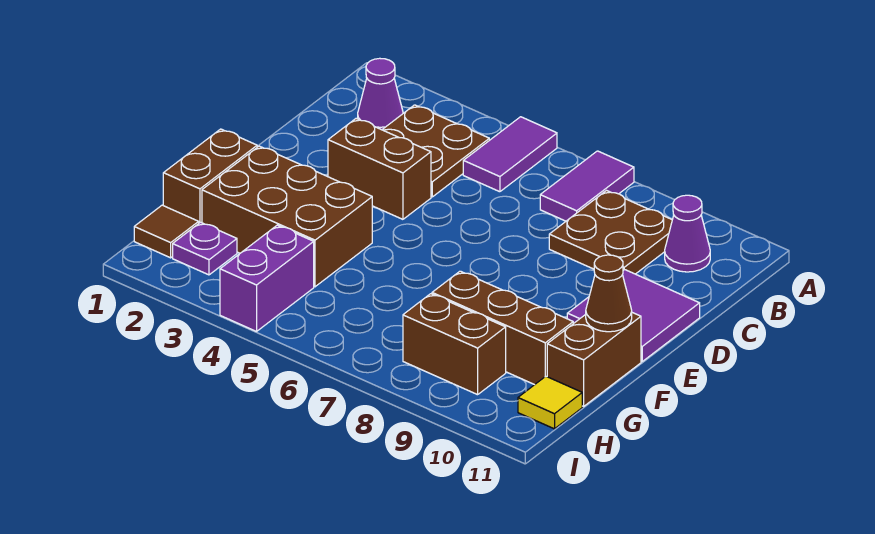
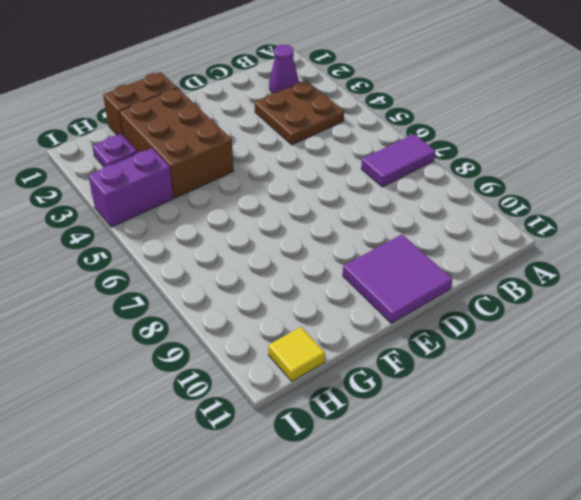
none -> purple tile A5:B5 level 1
none -> brown plate B8:C9 level 1
none -> purple cone B10 level 1

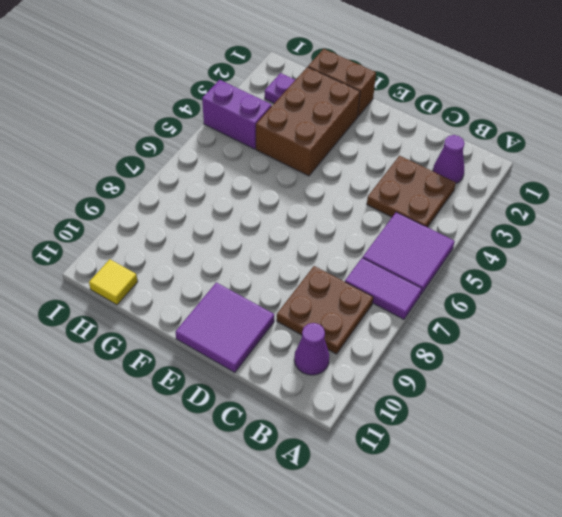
purple tile A5:B6 level 1 -> purple tile A5:B5 level 1
none -> brown brick D3:D4 level 1
none -> brown brick F11:G11 level 1
none -> brown brick G8:G10 level 1

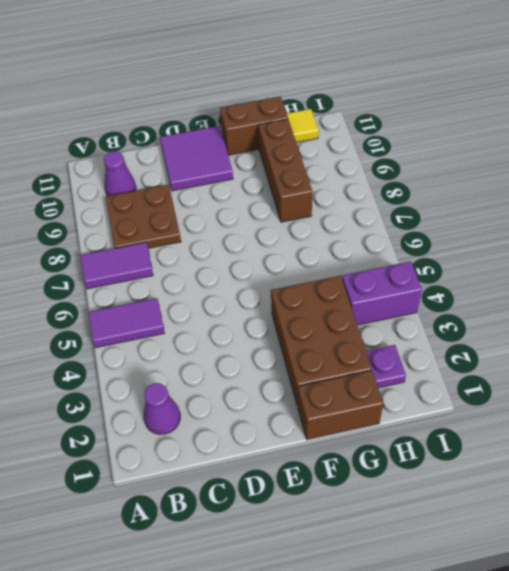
none -> brown plate B3:C4 level 1
none -> brown brick D3:D4 level 1
none -> brown tile H1 level 1

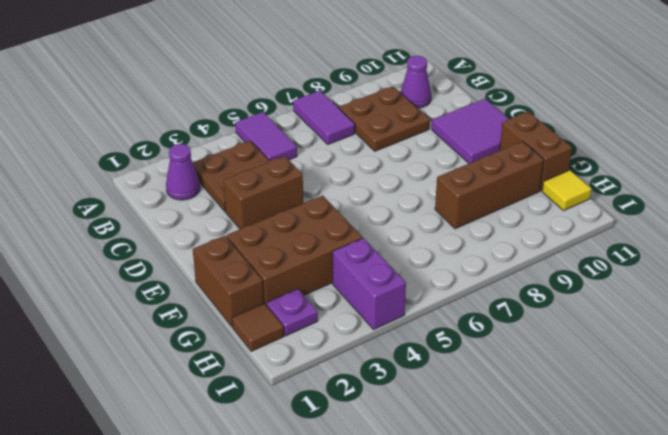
none -> brown brick H8:H9 level 1
none -> brown cone F11 level 2

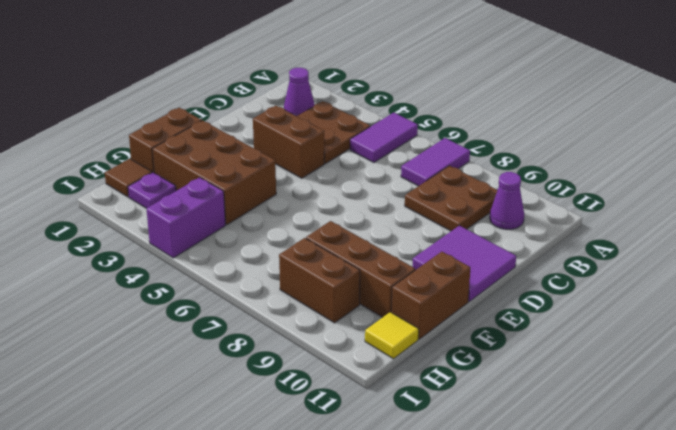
none -> brown cone F11 level 2

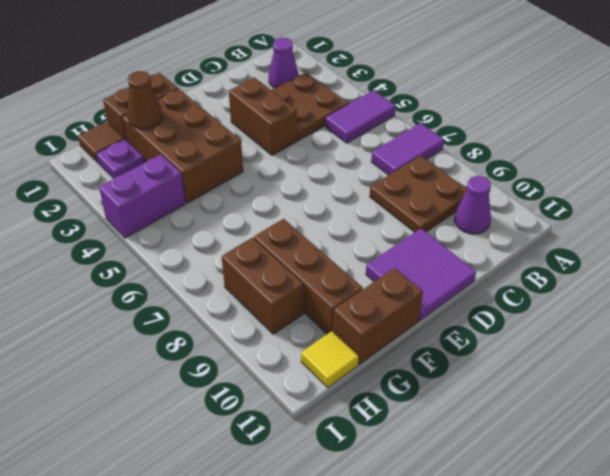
brown cone G2 level 2 -> brown cone F11 level 2

